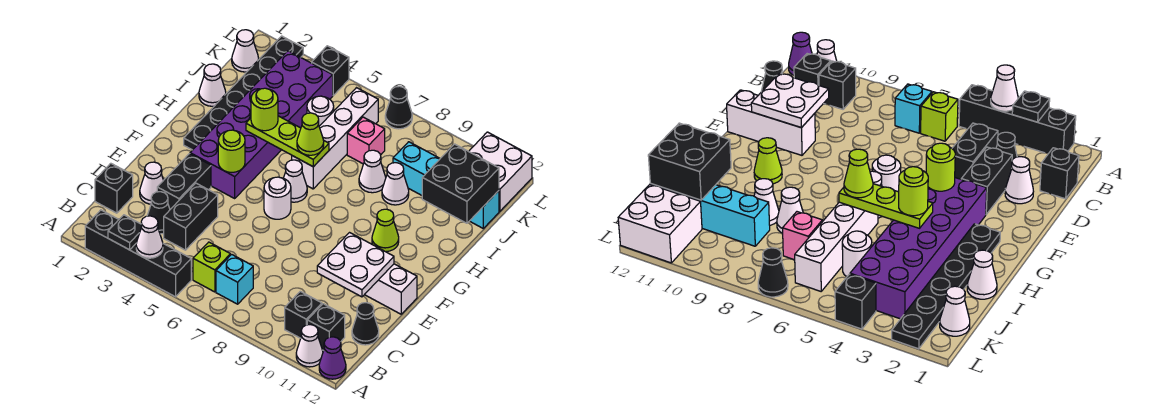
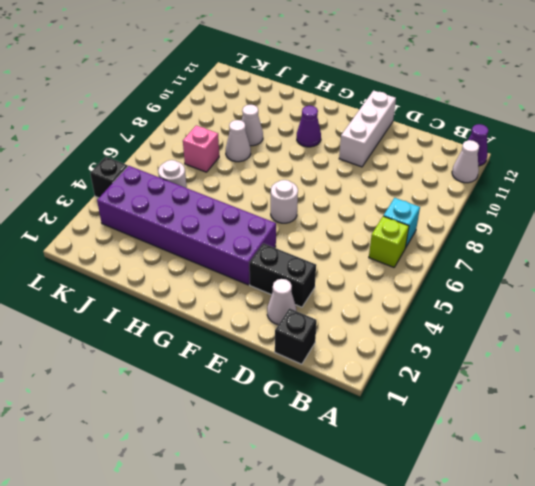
purple cone G10 level 1 -> lime cone G10 level 1
none -> black brick A2:A5 level 1
none -> black brick B10 level 1
none -> black brick B11 level 1
none -> black cone C3 level 1

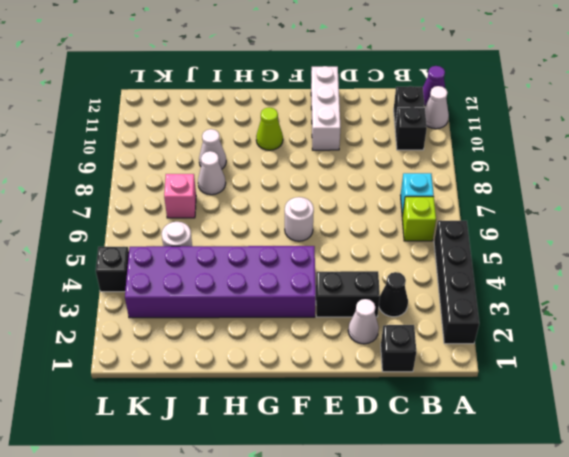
none -> black brick C4:D4 level 1
none -> black cone C12 level 1
none -> black plate G2:L2 level 1
none -> white cone G6 level 1

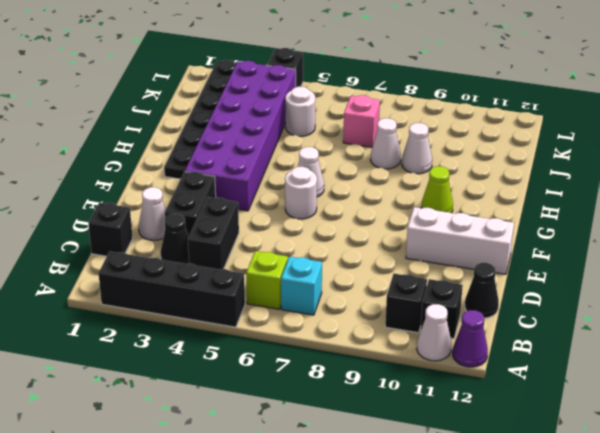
none -> white brick H6:K6 level 1
none -> white cone I1 level 1
none -> cyan brick J9:J12 level 1
none -> white cone K1 level 1

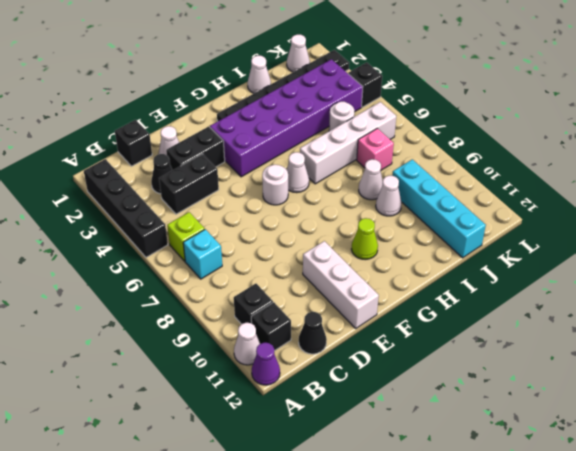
none -> white brick K11:L12 level 1
none -> black cone L7 level 1
none -> black plate A3 level 2
none -> white cone A4 level 2

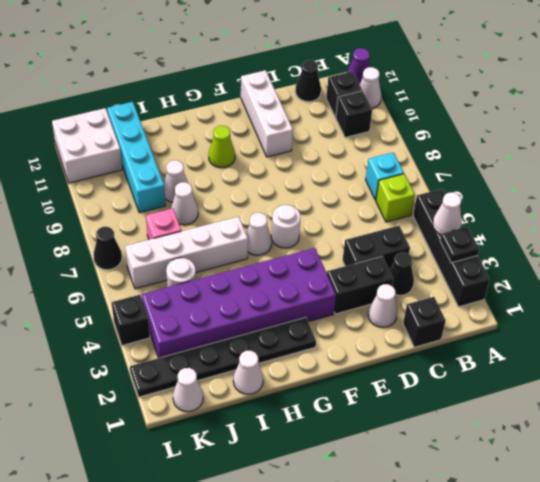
none -> white plate D10:E11 level 2
none -> lime round brick F4 level 2
none -> lime plate H4:H6 level 2
none -> black brick I11:J12 level 2

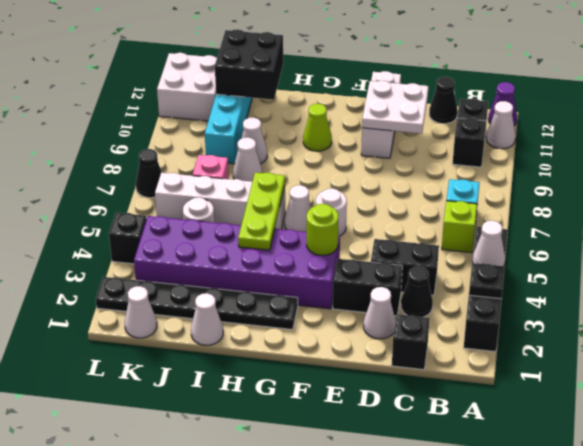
none -> lime round brick H4 level 3
none -> lime cone H6 level 3

